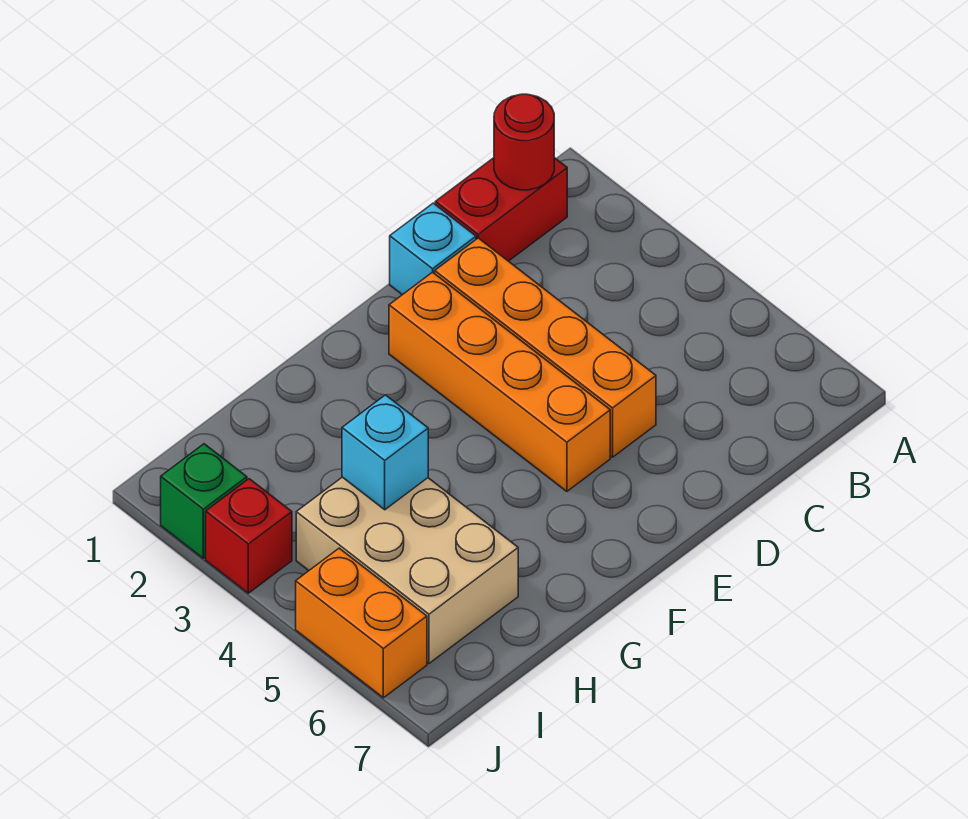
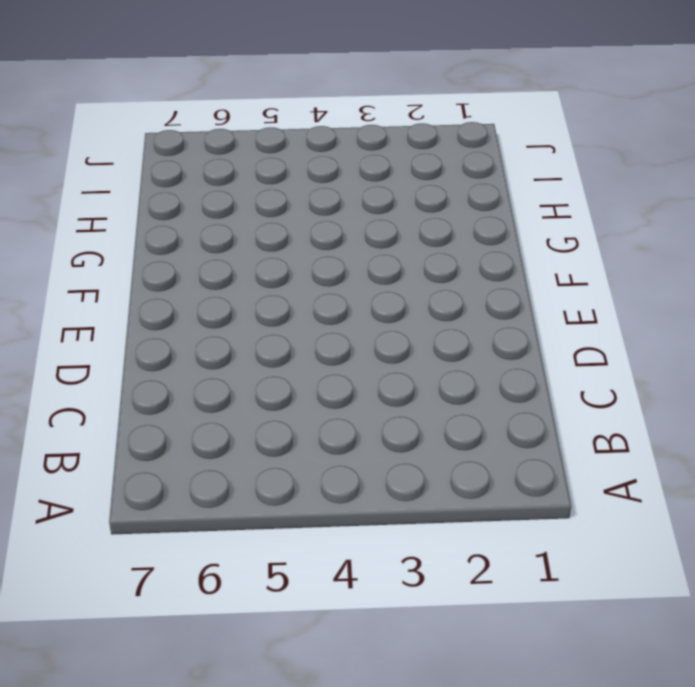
none -> red brick B1:C1 level 1
none -> cyan brick D1 level 1

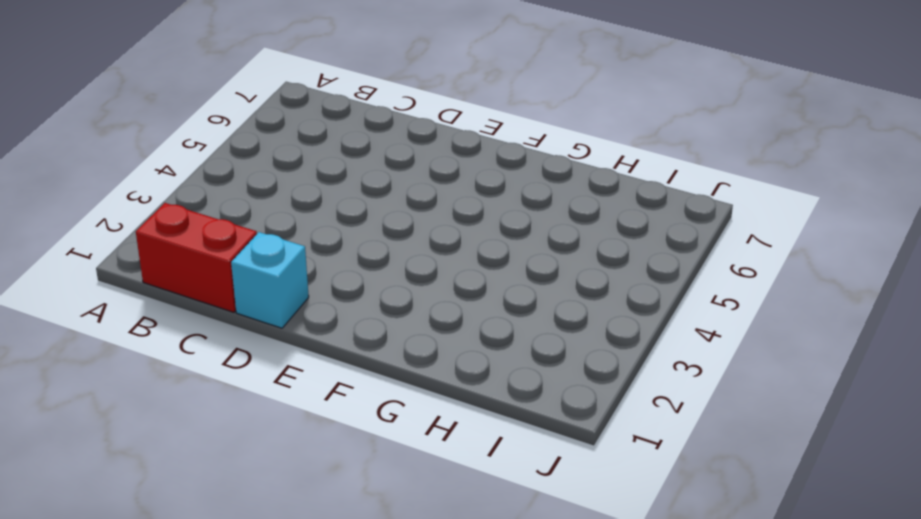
none -> orange brick D2:D5 level 1
none -> orange brick E2:E5 level 1

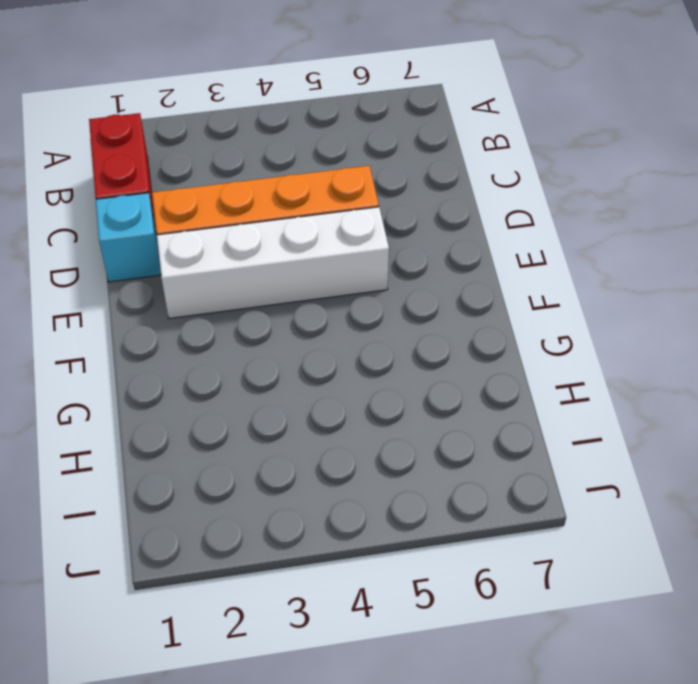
white brick E2:E5 level 1 -> orange brick E2:E5 level 1
none -> tan brick H4:I6 level 1
none -> green brick J2 level 1

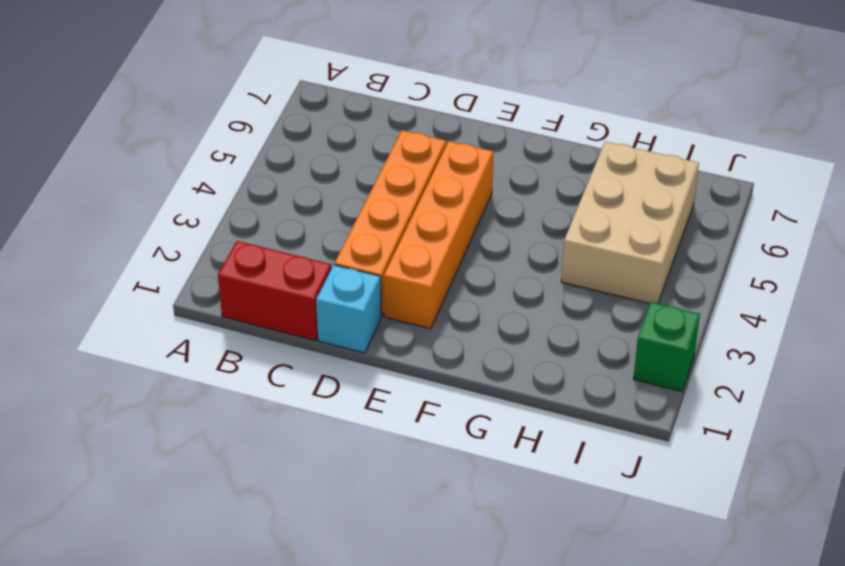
none -> red brick J3 level 1
none -> orange brick J5:J6 level 1

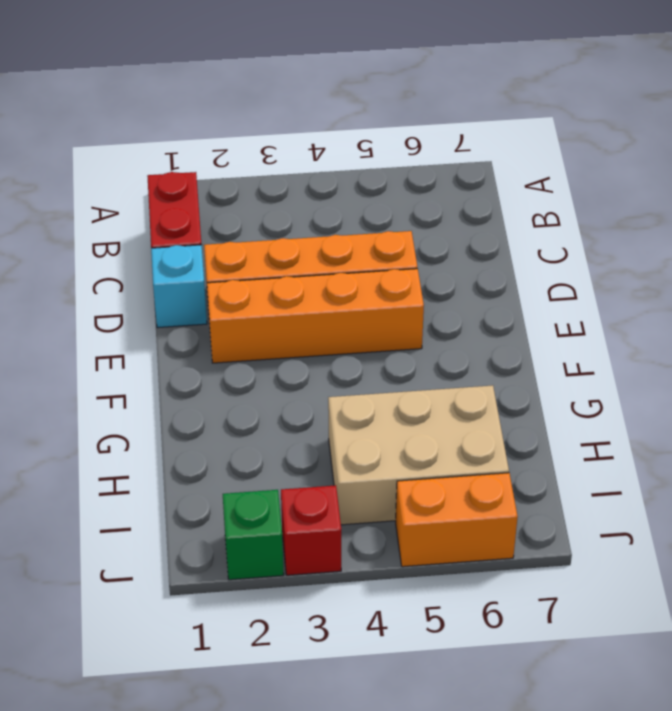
none -> red round brick B1 level 2
none -> cyan brick H4 level 2

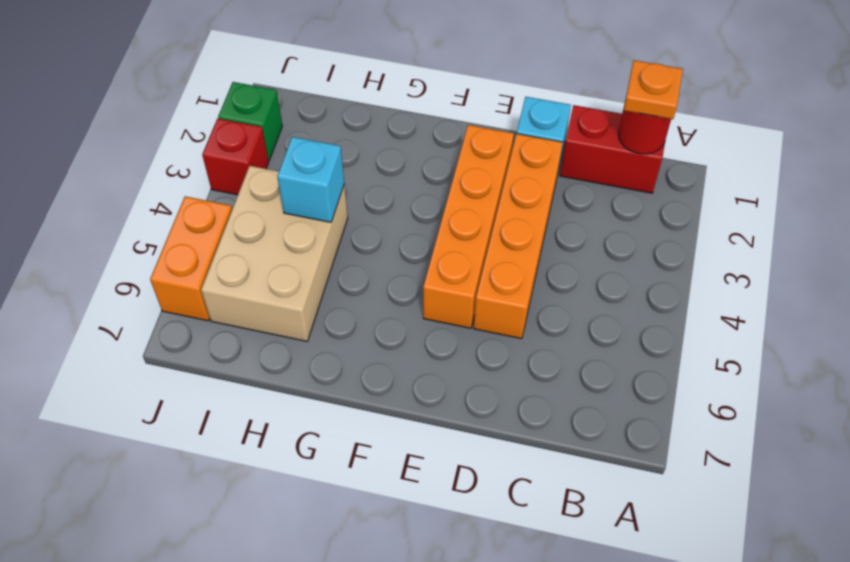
orange plate B1 level 3 -> none

